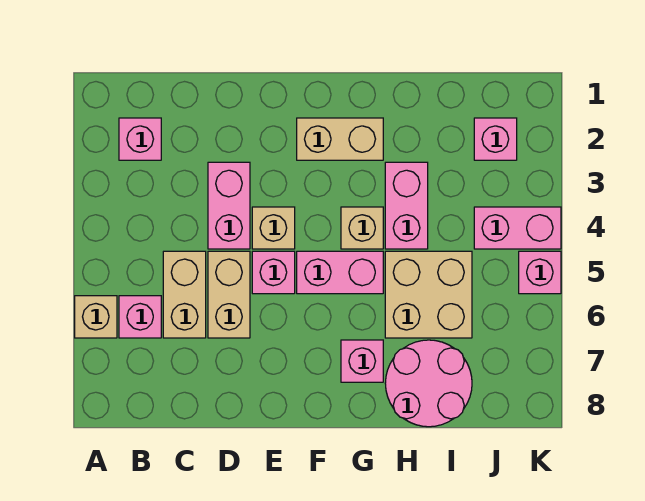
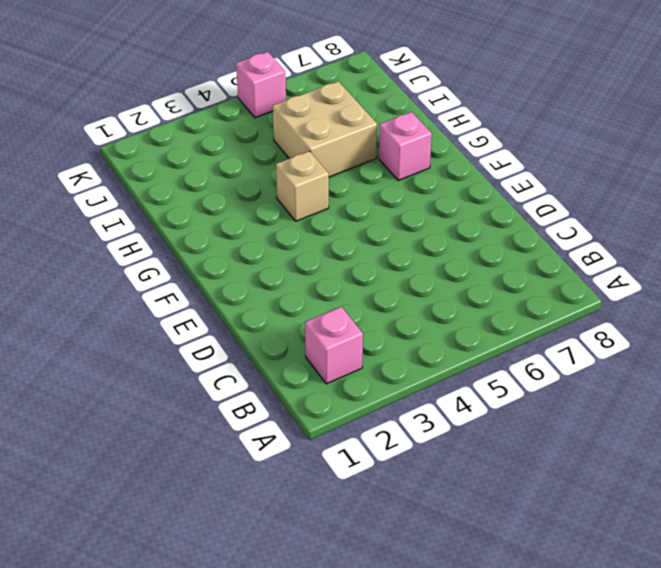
none -> tan brick A6 level 1
none -> pink brick B6 level 1
none -> tan brick C5:C6 level 1

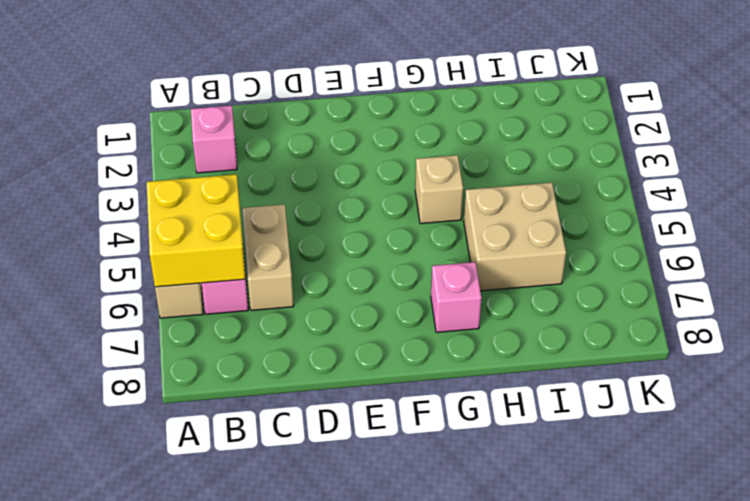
yellow brick A5:B6 level 2 -> none
none -> pink brick D3:D4 level 1
none -> tan brick D5:D6 level 1
none -> tan brick E4 level 1

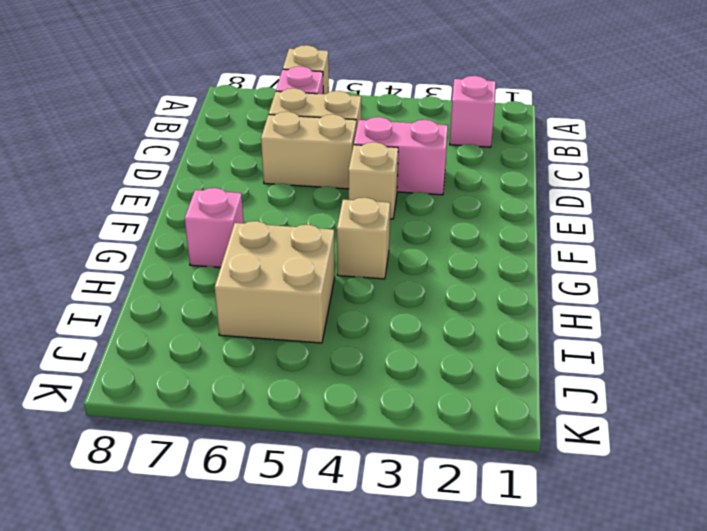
none -> pink brick E5 level 1
none -> tan brick F2:G2 level 1
none -> pink brick F5:G5 level 1

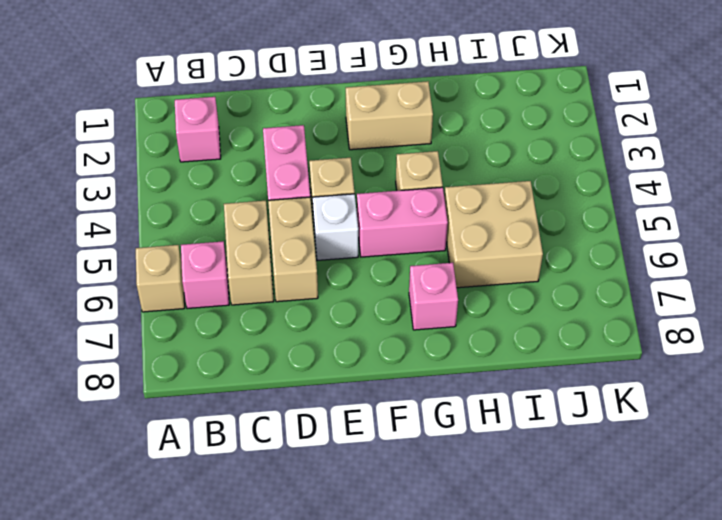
white brick E5 level 1 -> pink brick E5 level 1
none -> pink brick H3:H4 level 1
none -> pink round brick H7:I8 level 1
none -> pink brick J2 level 1

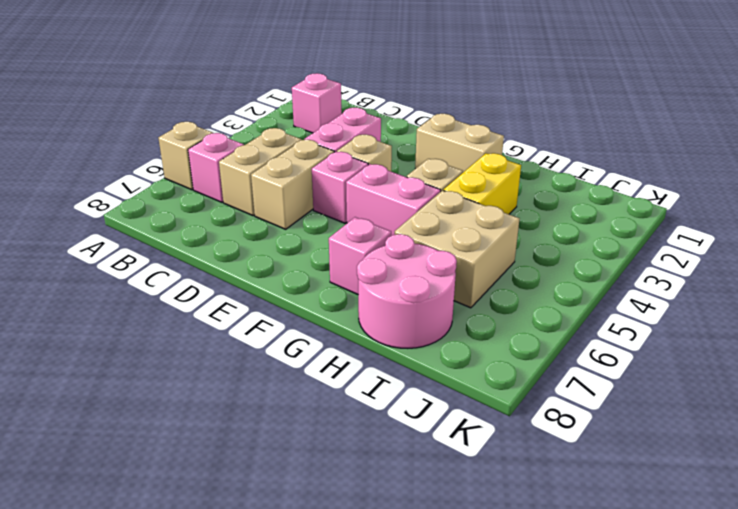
yellow brick H3:H4 level 1 -> pink brick H3:H4 level 1
none -> pink brick J2 level 1
none -> pink brick J4:K4 level 1
none -> pink brick K5 level 1

